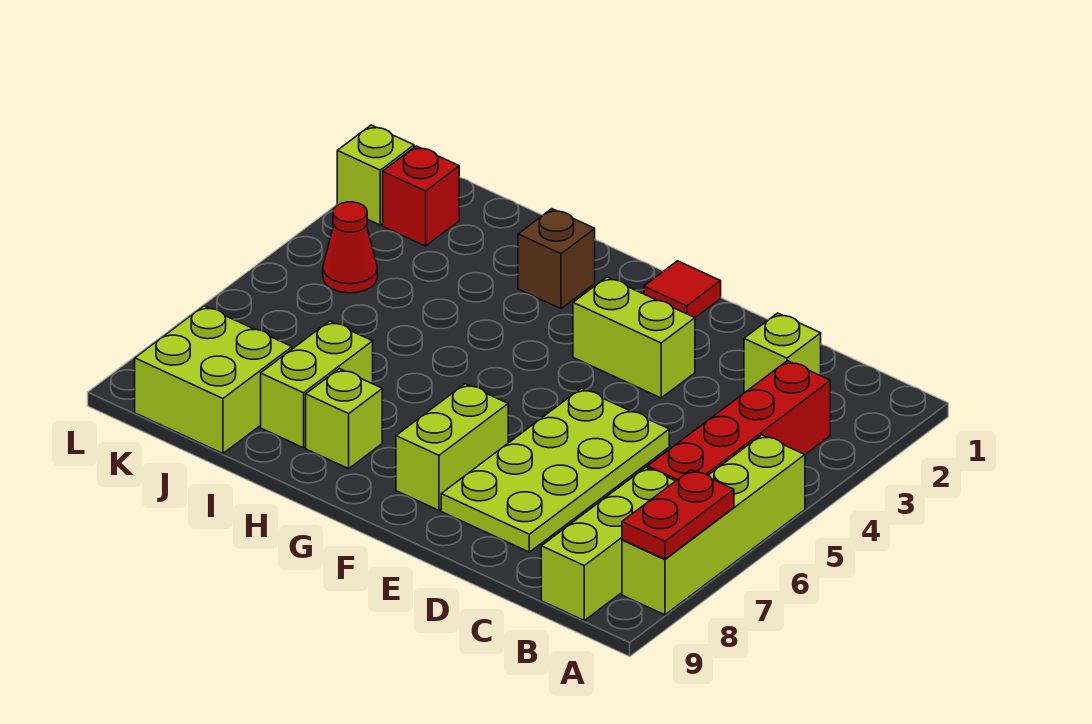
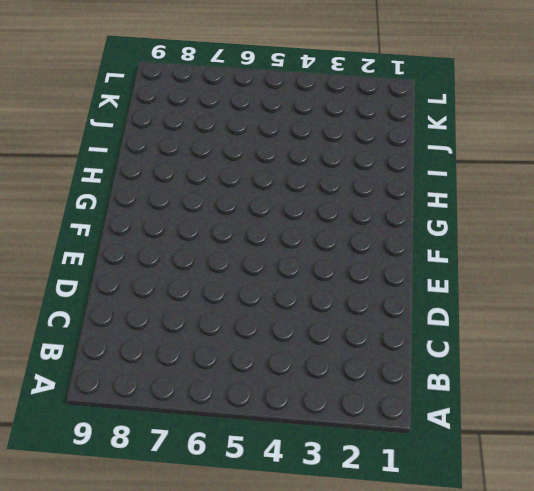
none -> lime brick A5:A8 level 1
none -> red brick B3:B6 level 1
none -> lime brick B7:B9 level 1

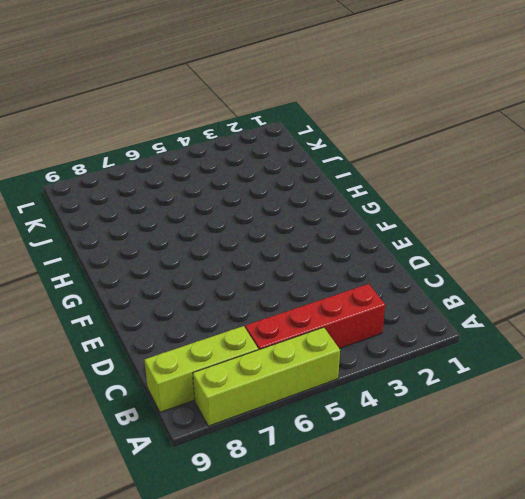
none -> lime brick C2 level 1
none -> lime plate D5:E8 level 1
none -> lime brick E3:F3 level 1

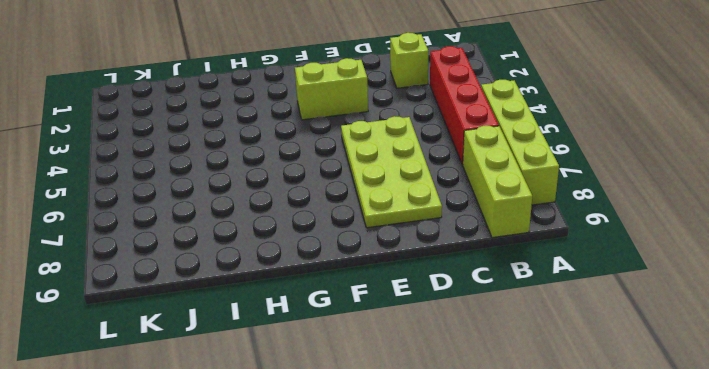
none -> red tile F1 level 1
none -> lime brick F7:F8 level 1
none -> brown brick H2 level 1

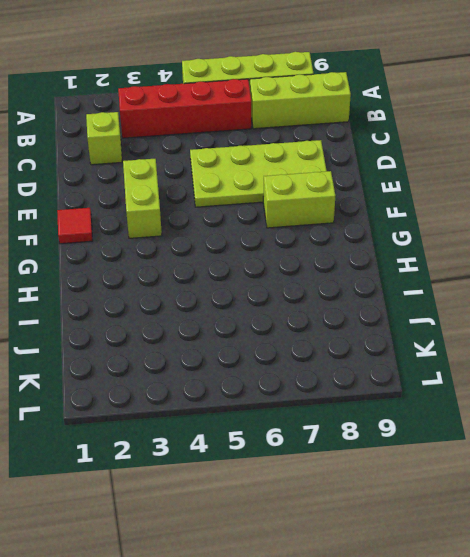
none -> brown brick H2 level 1
none -> lime brick H8 level 1
none -> lime brick I7:I8 level 1

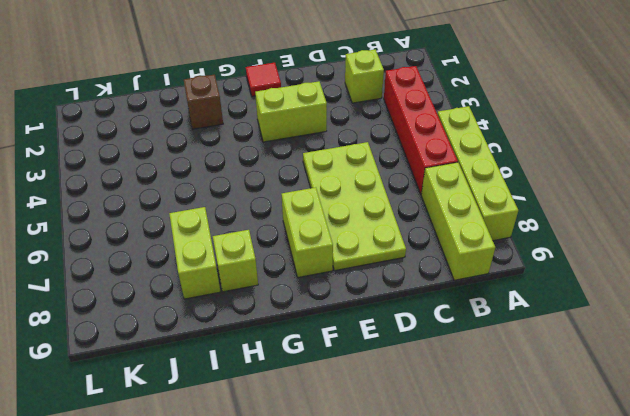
none -> lime brick J8:K9 level 1
none -> red brick K2 level 1
none -> red cone K4 level 1

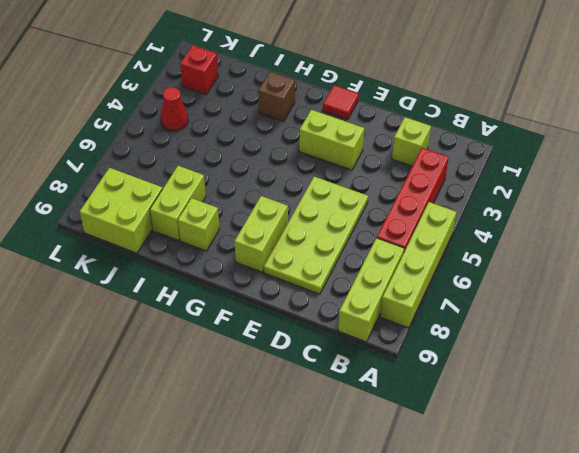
none -> lime brick L2 level 1
none -> red plate A7:A8 level 2

